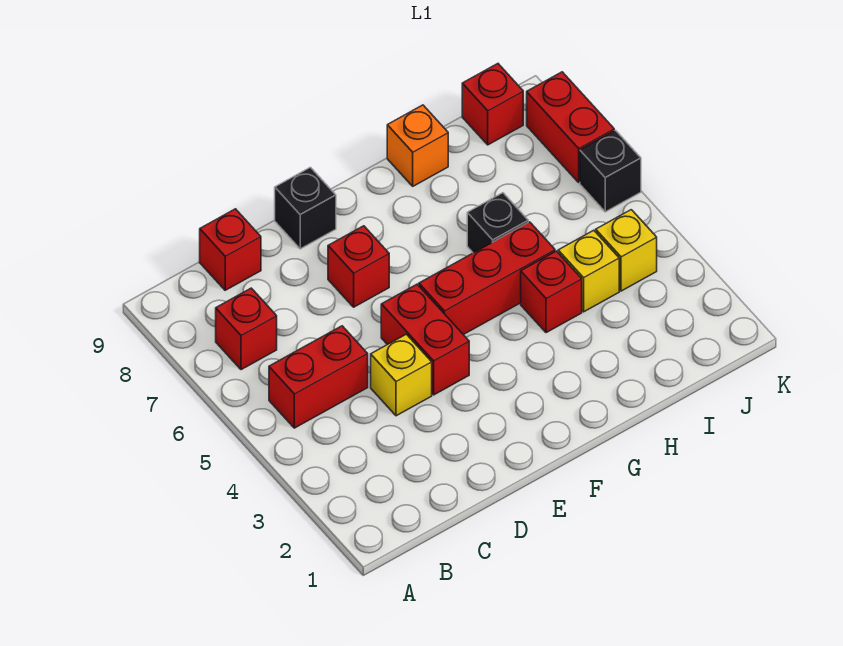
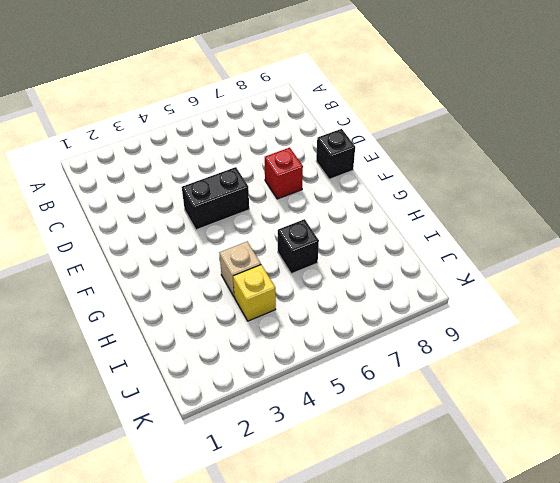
black brick E4:E5 level 1 -> red brick E4:E5 level 1
tan brick H4 level 1 -> red brick H4 level 1
none -> red brick B5:C5 level 1
none -> red brick B7 level 1
none -> red brick C9 level 1

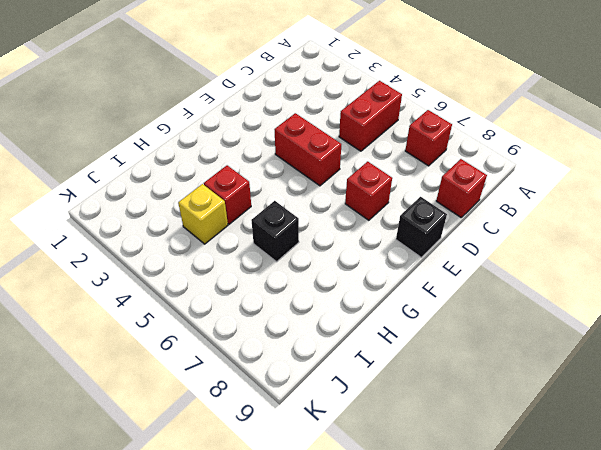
none -> yellow brick D4 level 1
none -> red brick F5:H5 level 1
none -> orange brick H9 level 1

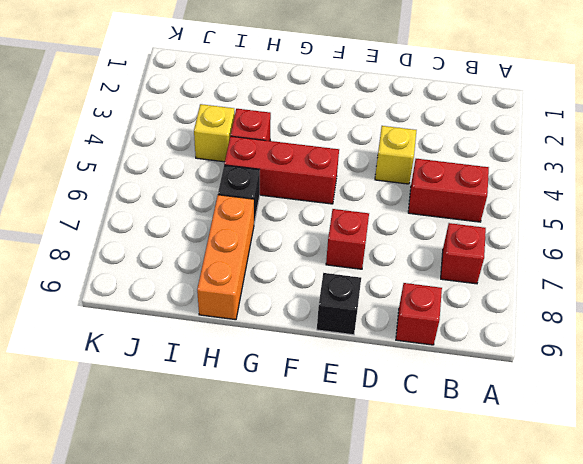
orange brick H7:H9 level 1 -> orange brick H9 level 1
none -> red brick E4:E5 level 1
none -> yellow brick J4 level 1
none -> red brick J9 level 1

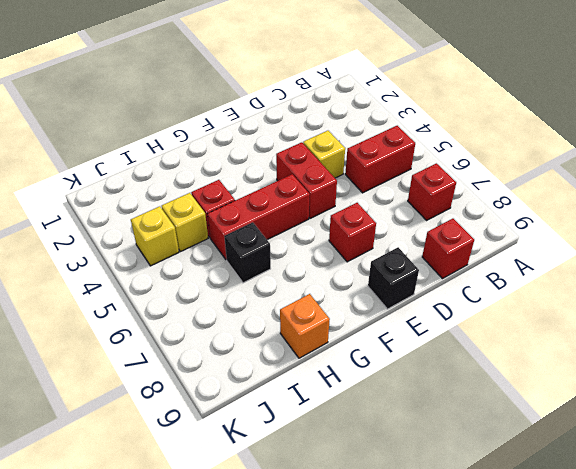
none -> red brick J9 level 1
none -> black brick K6 level 1
none -> red brick K7:K8 level 1

